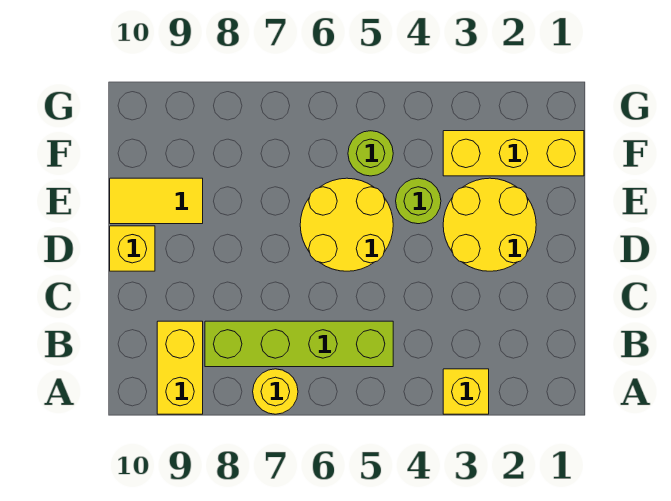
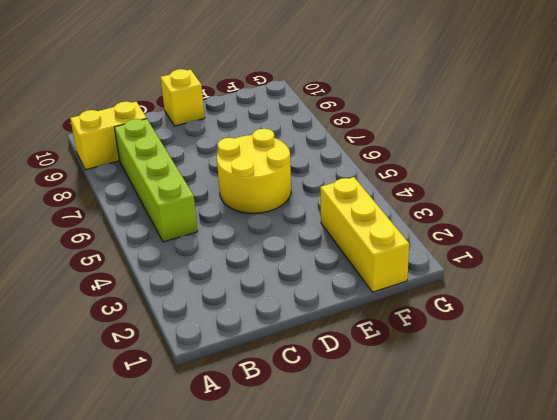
none -> yellow brick A3 level 1
none -> yellow round brick A7 level 1

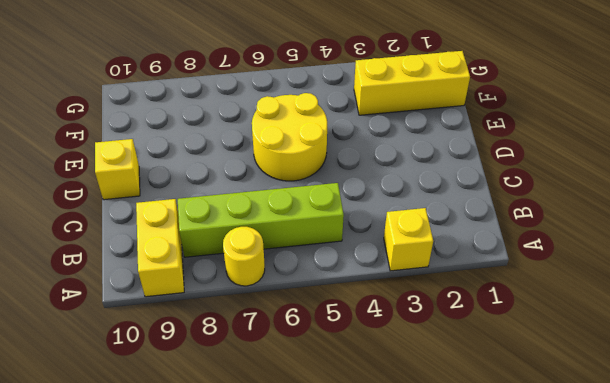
none -> yellow round brick D2:E3 level 1
none -> lime round brick E4 level 1

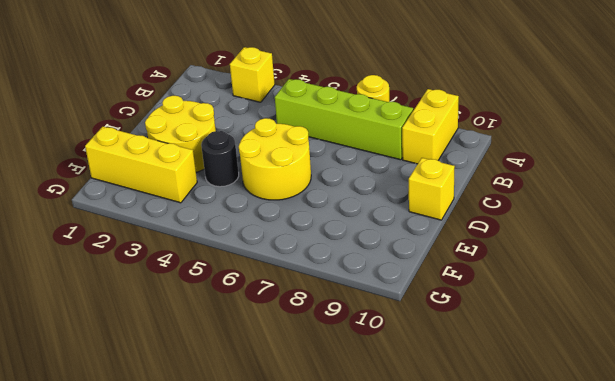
black round brick E4 level 1 -> lime round brick E4 level 1
none -> yellow tile E9:E10 level 1
none -> lime round brick F5 level 1

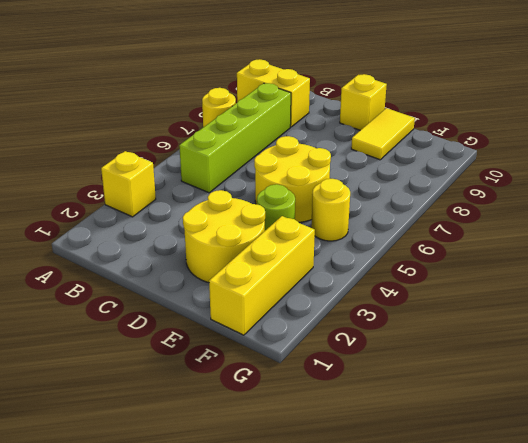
yellow round brick F5 level 1 -> lime round brick F5 level 1

